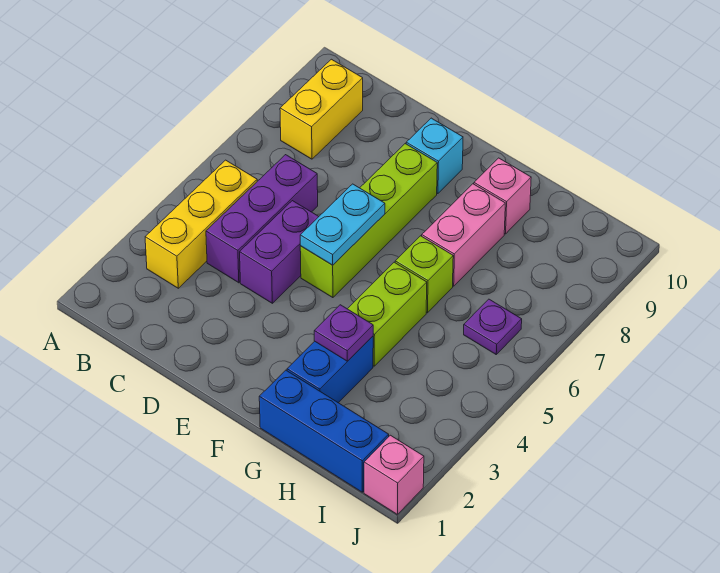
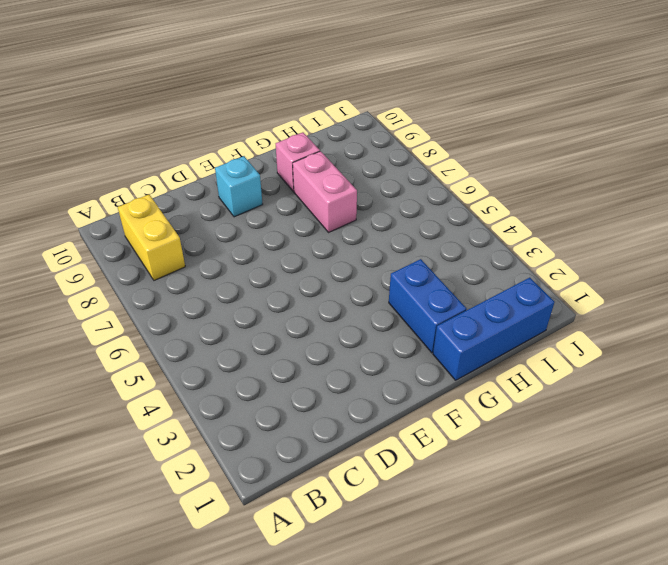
none -> yellow brick B3:B5 level 1
none -> purple brick C4:C6 level 1
none -> purple brick D4:D5 level 1

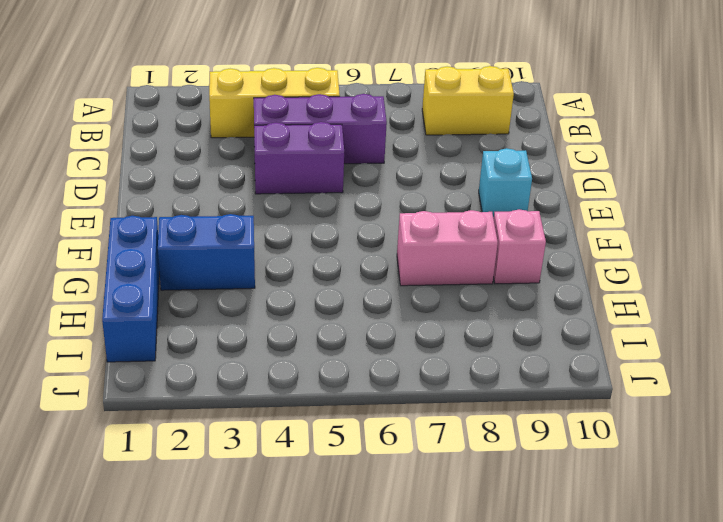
none -> lime brick E5:E8 level 1
none -> lime brick G4:G5 level 1
none -> lime brick G6 level 1

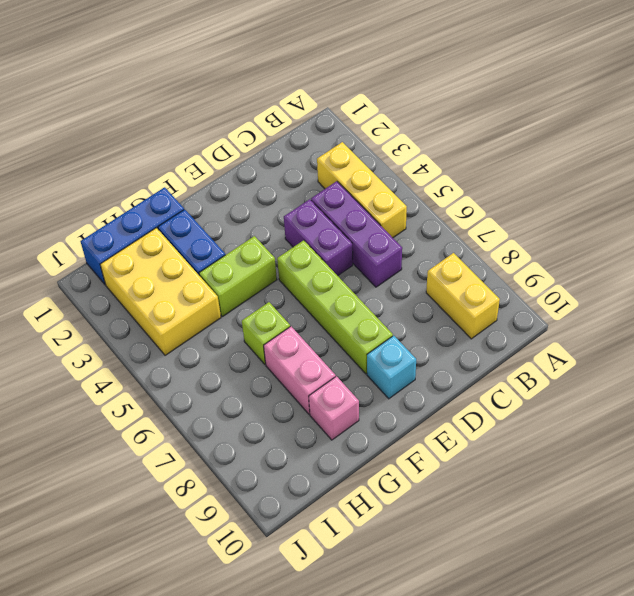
lime brick F4:G4 level 1 -> lime brick G4:G5 level 1
yellow brick H2:I4 level 1 -> none
none -> purple plate I6 level 1
none -> pink brick J1 level 1
none -> cyan plate E5:E6 level 2

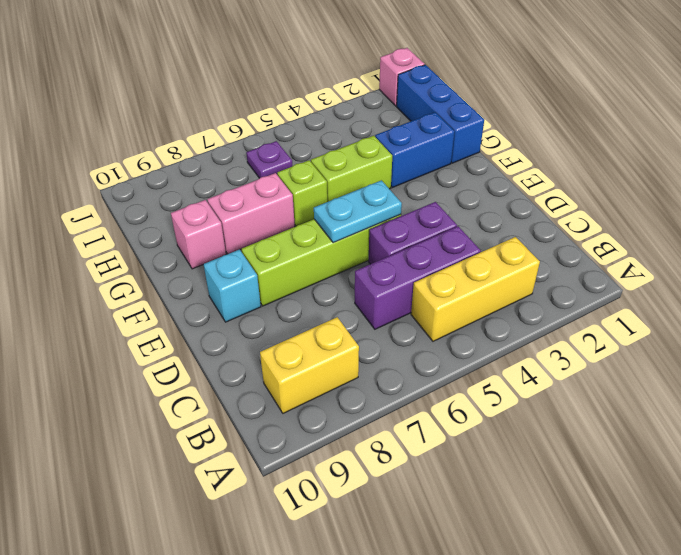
none -> purple plate G3 level 2

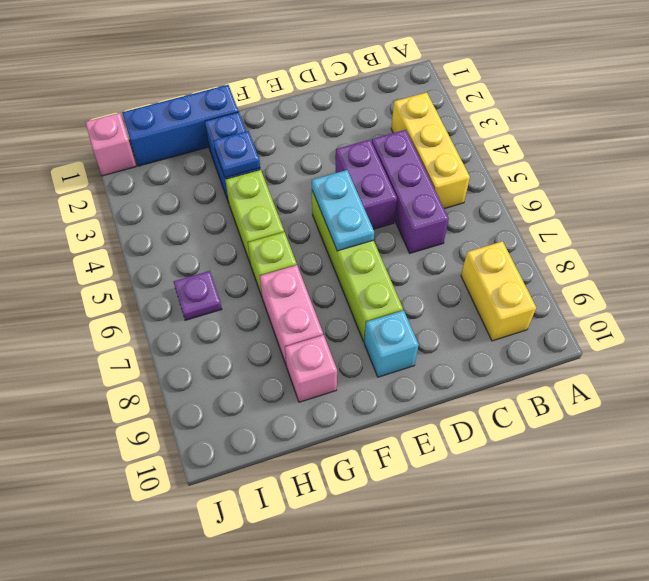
blue plate G3 level 2 -> purple plate G3 level 2

